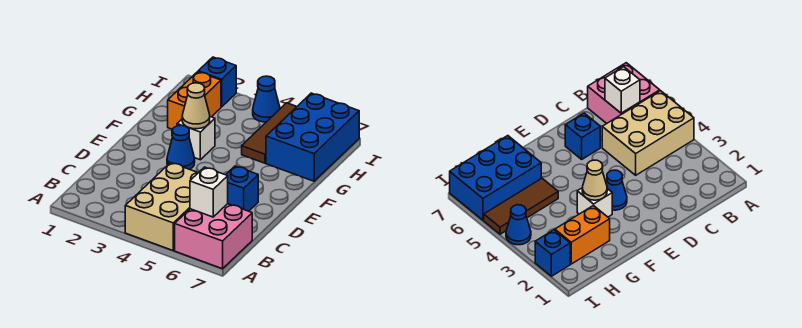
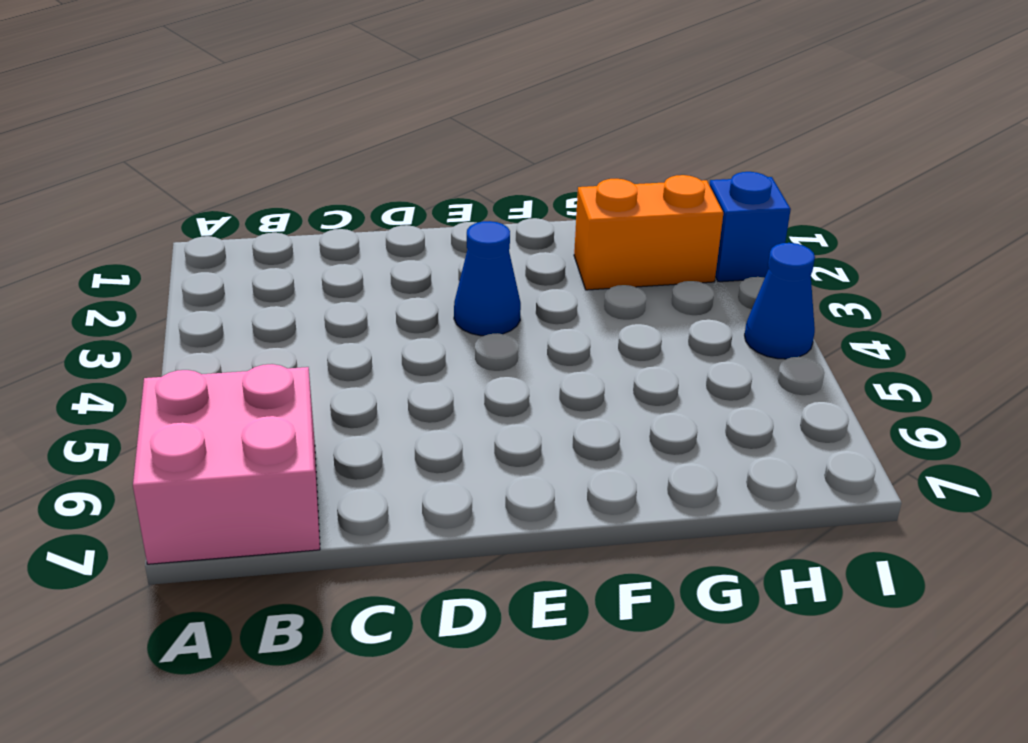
none -> tan brick A4:C5 level 1
none -> blue brick D6 level 1
none -> white brick F3 level 1

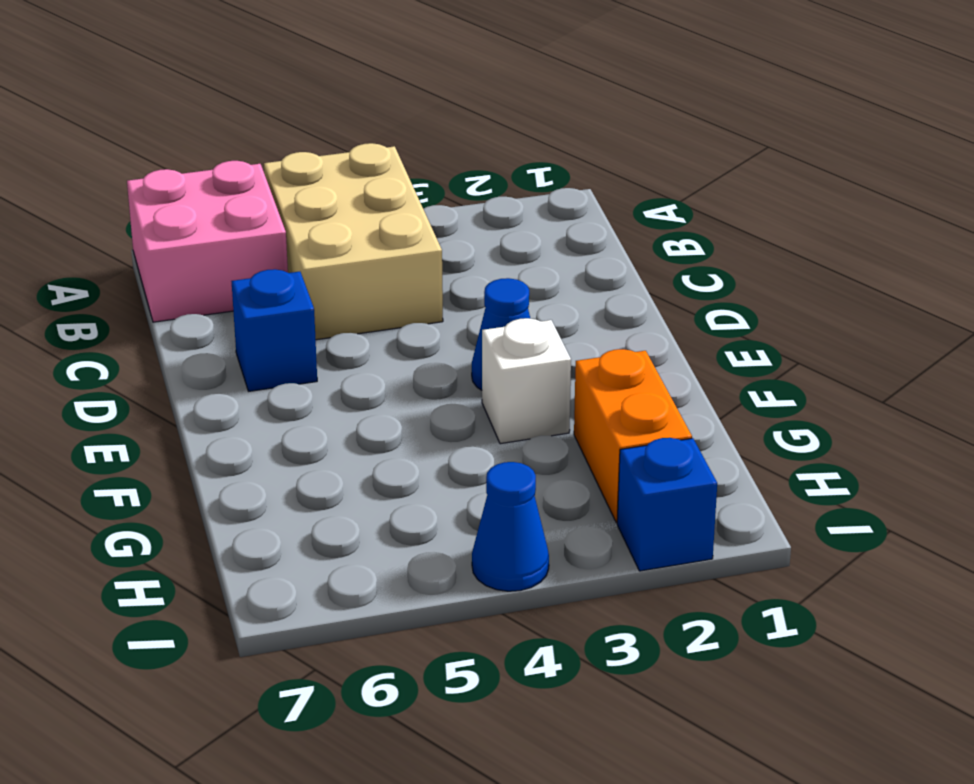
none -> brown tile G5:I5 level 1
none -> blue brick G6:I7 level 1
none -> white brick B6 level 2

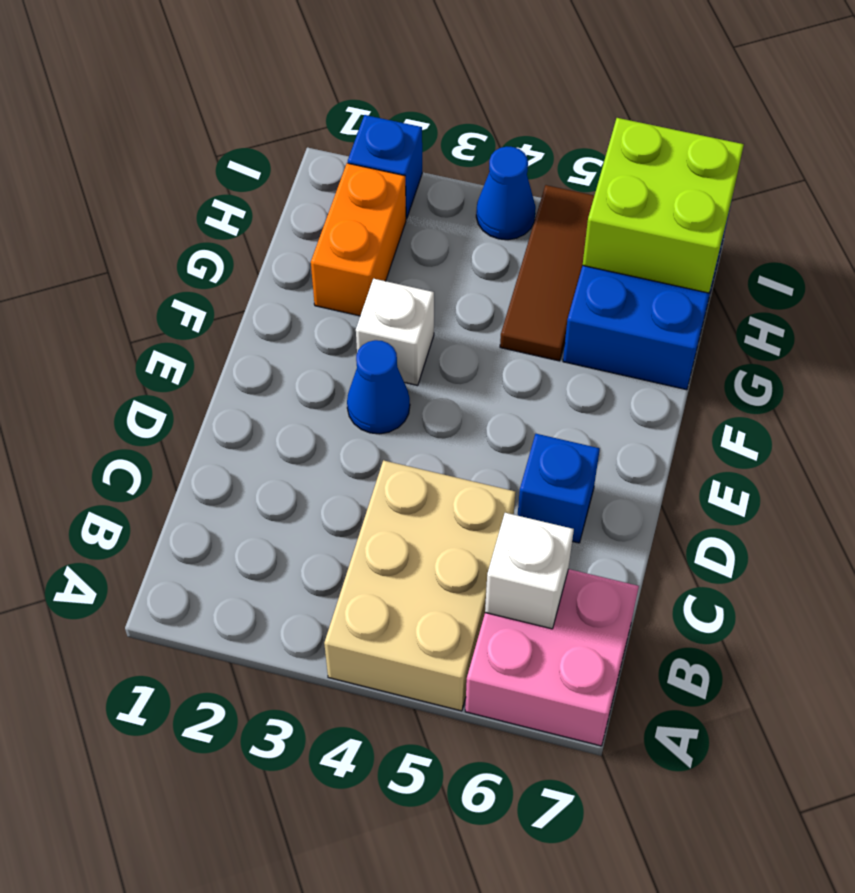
lime brick H6:I7 level 2 -> none
none -> tan cone F3 level 2

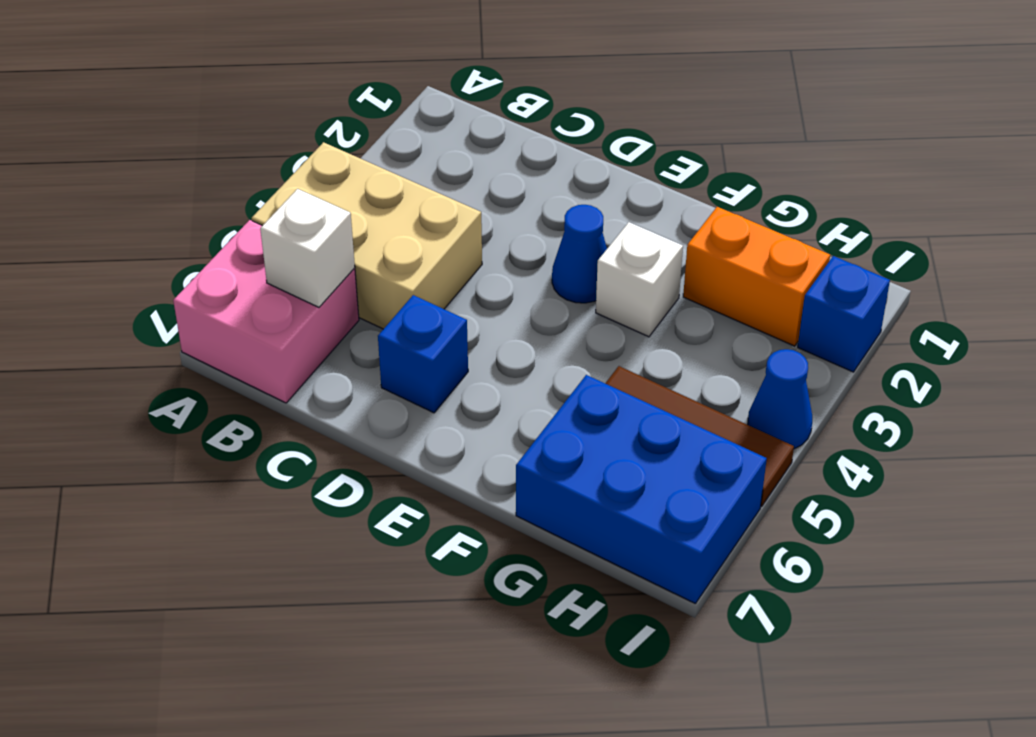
none -> tan cone F3 level 2

